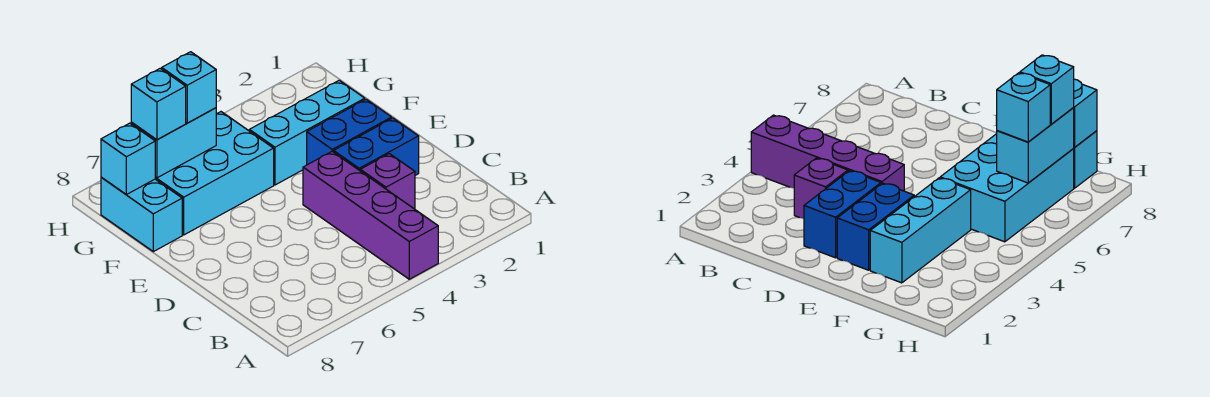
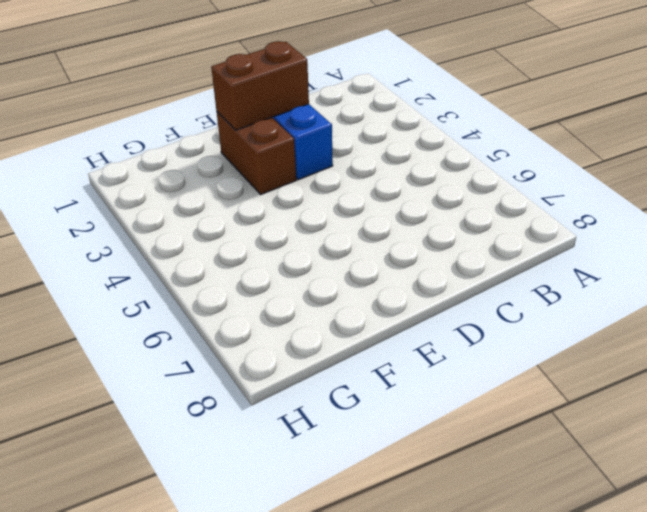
brown brick D2:E2 level 2 -> none
brown brick E2:E3 level 1 -> blue brick E2:E3 level 1
none -> purple brick A4:D4 level 1
none -> purple brick C3 level 1

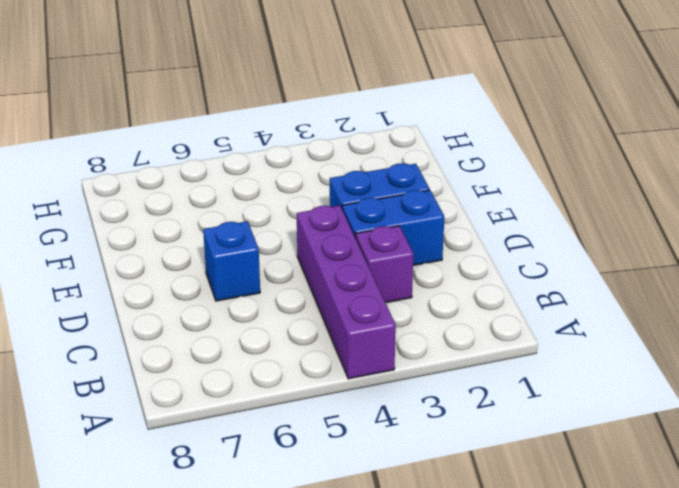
blue brick D6 level 1 -> none
none -> cyan brick F2:F4 level 1
none -> cyan brick F5:G7 level 1

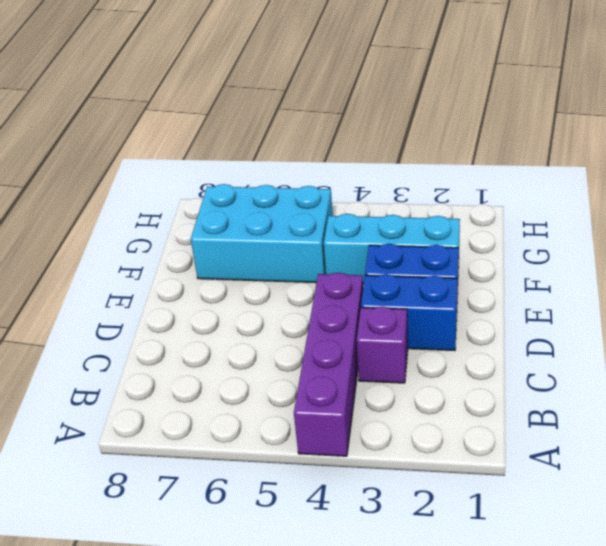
none -> cyan brick F8:G8 level 1
none -> cyan brick G6:G7 level 2

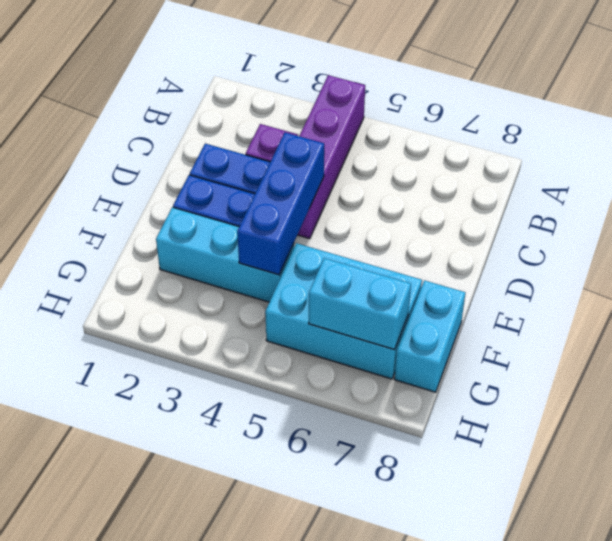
blue brick D4:F4 level 2 -> none
none -> cyan brick G8 level 2
none -> cyan brick G6 level 3

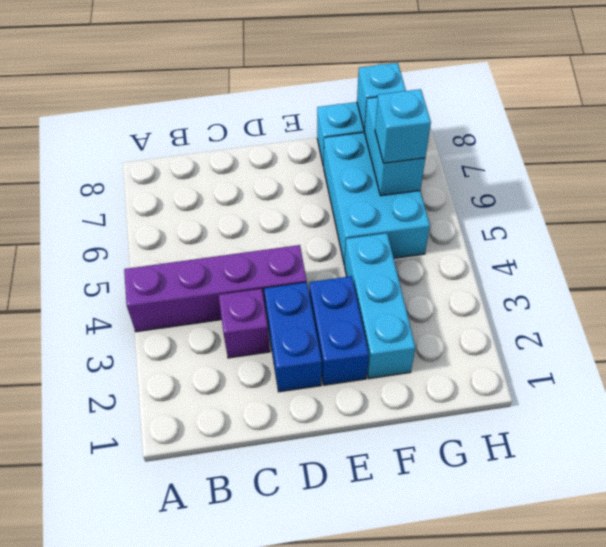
none -> cyan brick G7 level 3

